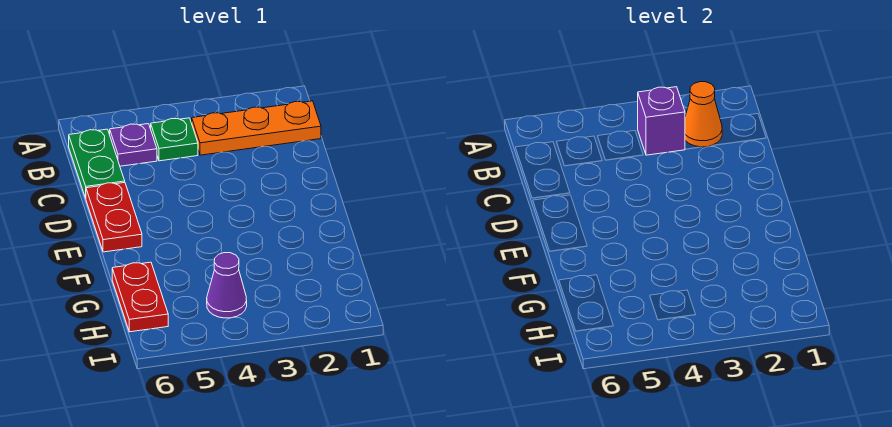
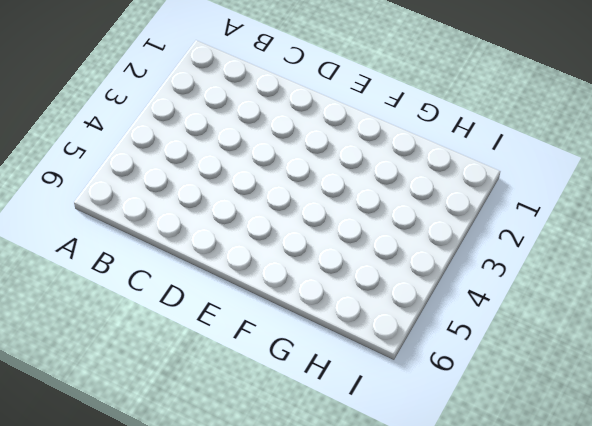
none -> orange plate B1:B3 level 1
none -> green plate B4 level 1

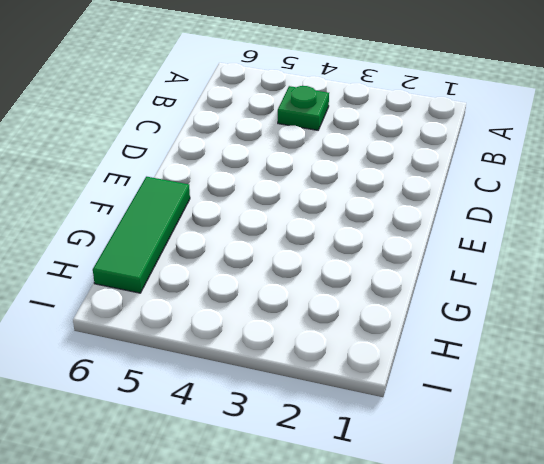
green tile F6:H6 level 1 -> red plate G6:H6 level 1
none -> orange plate B1:B3 level 1
none -> purple plate B5 level 1

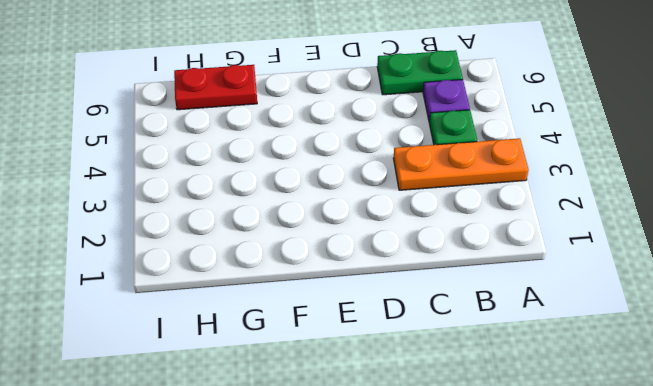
orange plate A3:C3 level 1 -> orange plate B1:B3 level 1
none -> red plate D6:E6 level 1
none -> purple cone H4 level 1

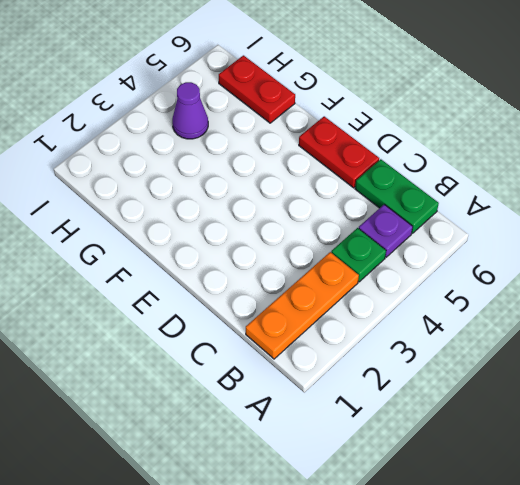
none -> orange cone B2 level 2
none -> purple brick B3 level 2

